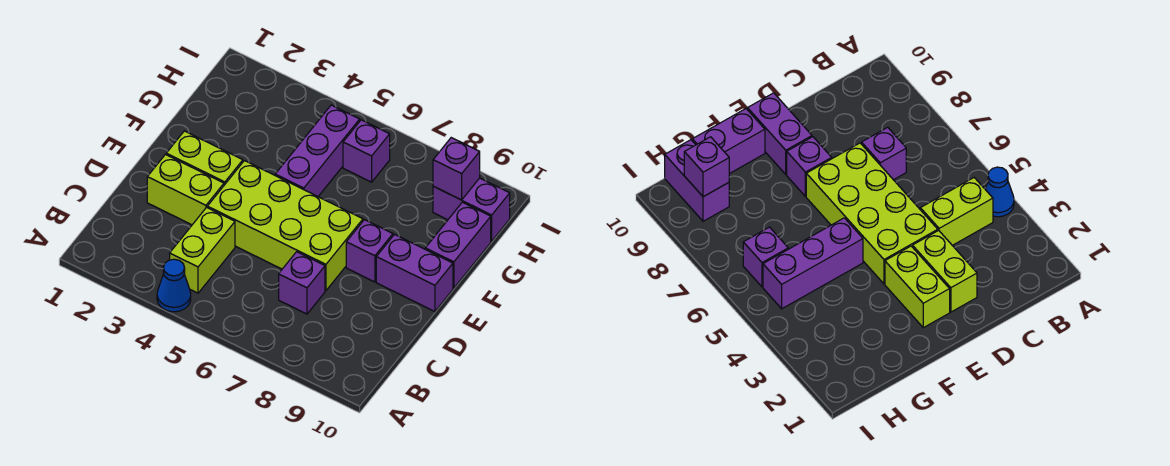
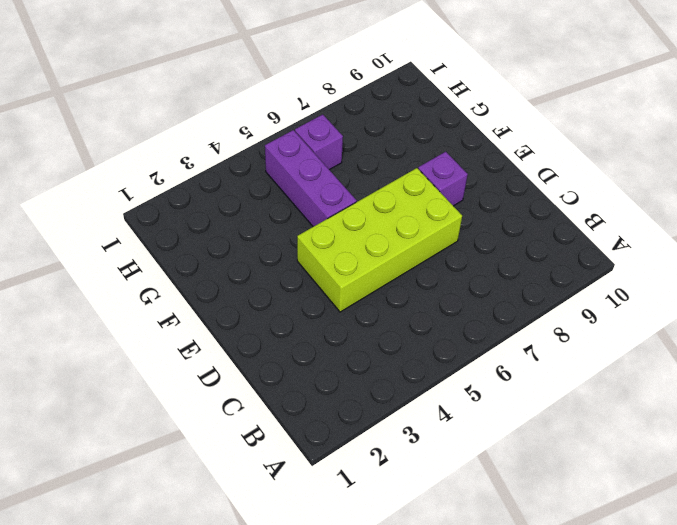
none -> blue cone A4 level 1
none -> lime brick B4:C4 level 1
none -> purple brick C7 level 1

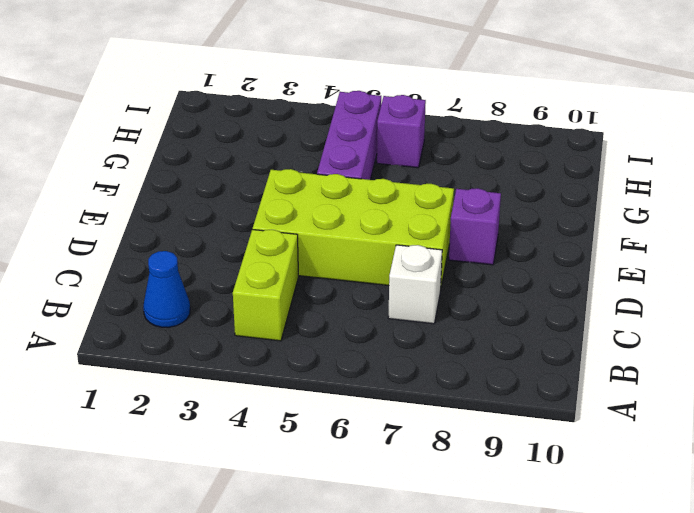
blue cone B2 level 1 -> blue cone A4 level 1
white brick C7 level 1 -> purple brick C7 level 1
none -> lime brick D2:D3 level 1
none -> lime brick E2:E3 level 1
none -> purple brick E9:E10 level 1

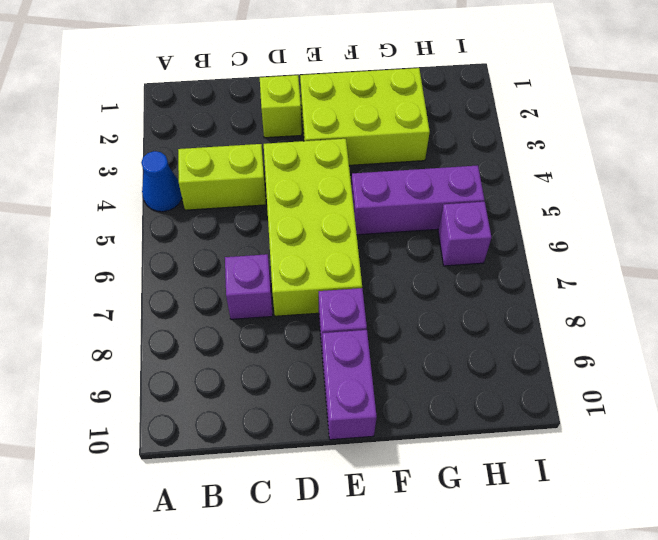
lime brick D2 level 1 -> lime brick D2:D3 level 1
lime brick E2:G3 level 1 -> lime brick E2:E3 level 1
none -> purple brick F10:G10 level 1
none -> purple brick H9:H10 level 1
none -> purple brick H9 level 2

